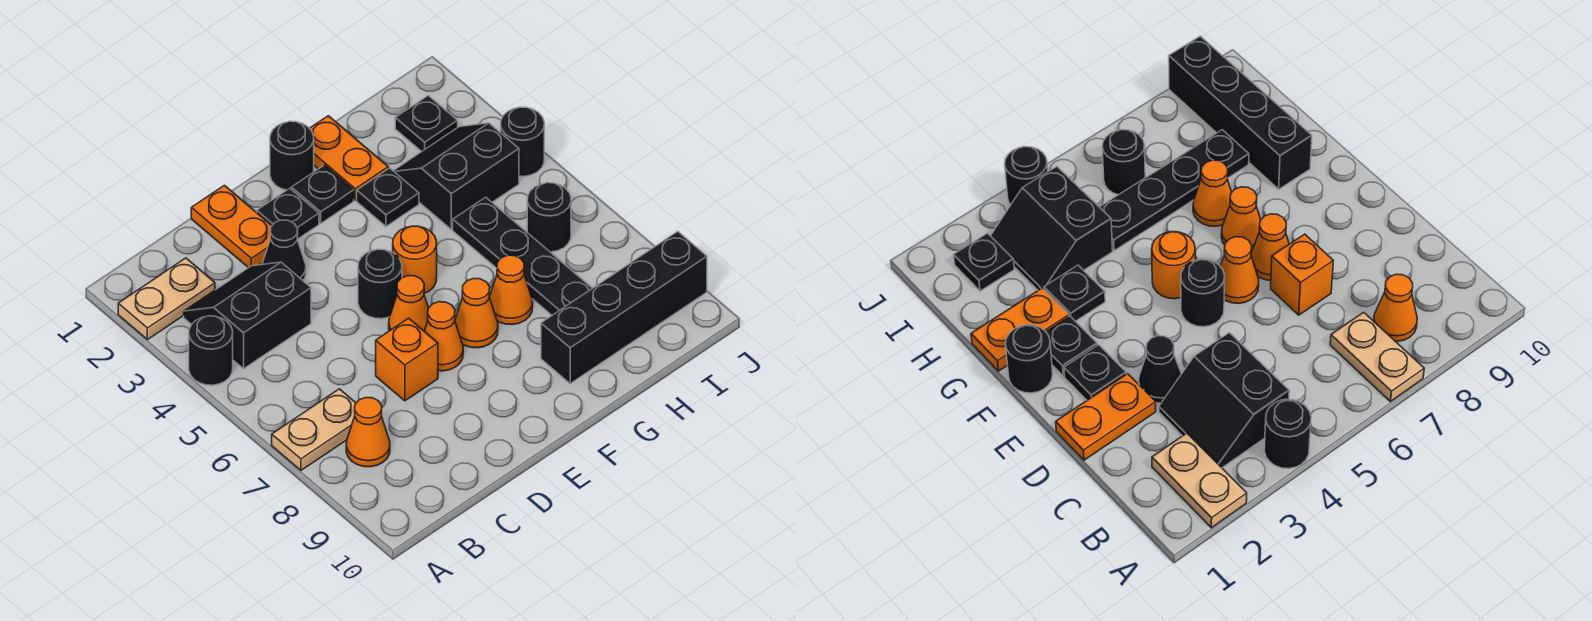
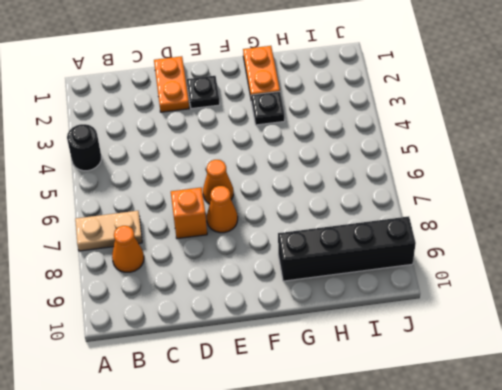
none -> tan plate A2:B2 level 1
none -> black slope B3:C4 level 1 top 4
none -> black cone D3 level 1

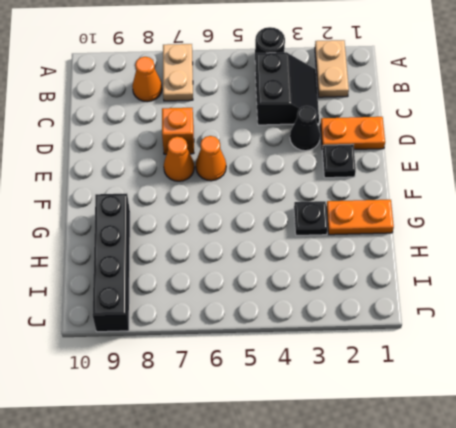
none -> black round brick E5 level 1
none -> black round brick F1 level 1
none -> black plate F2 level 1

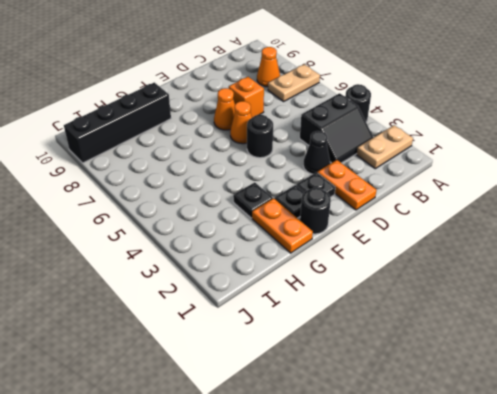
none -> orange round brick F5 level 1
none -> orange cone F7 level 1
none -> orange cone G7 level 1

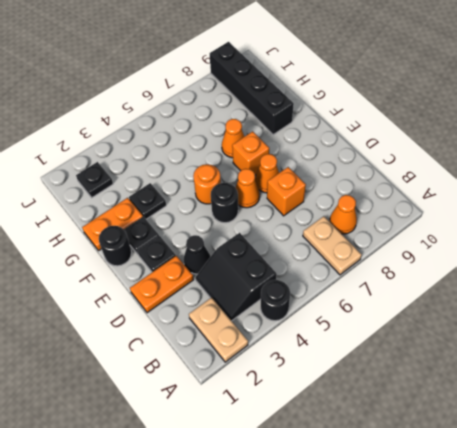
orange brick F7 level 1 -> orange cone F7 level 1
none -> black slope H3:I4 level 1 top 4
none -> black plate H5:H8 level 1
none -> black round brick I6 level 1

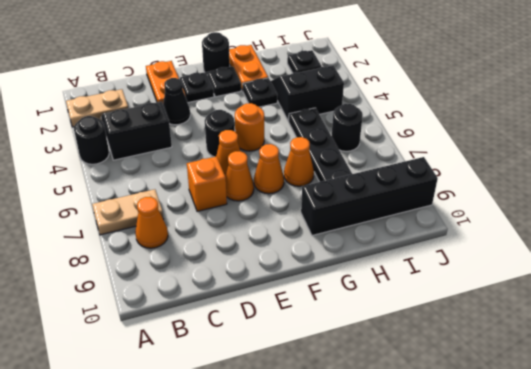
none -> black round brick J4 level 1

